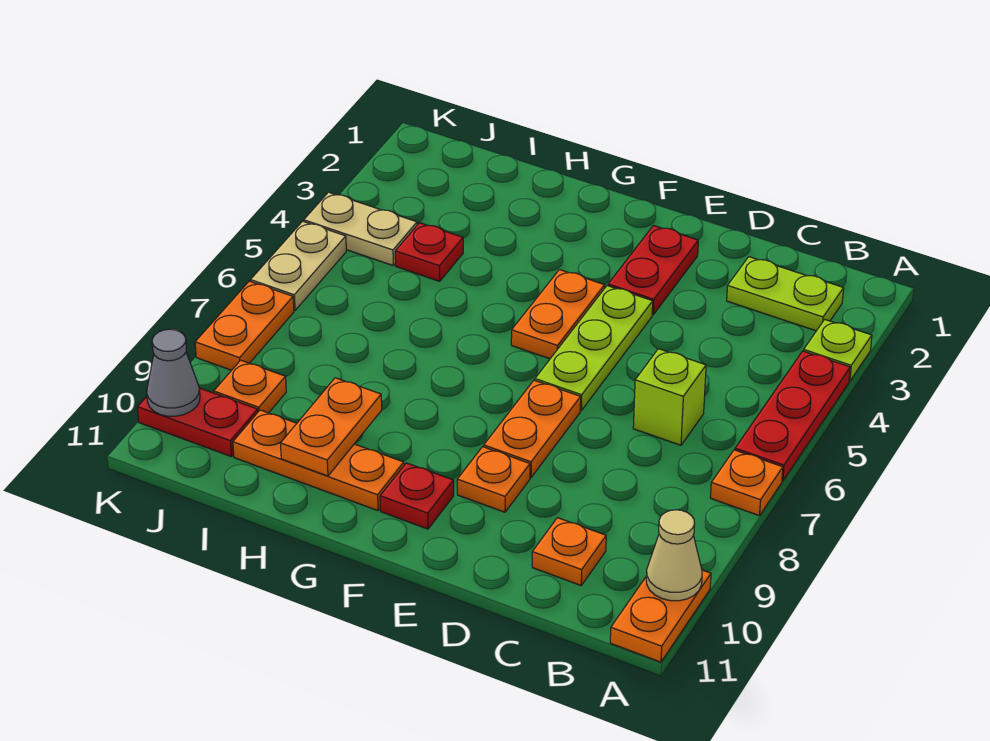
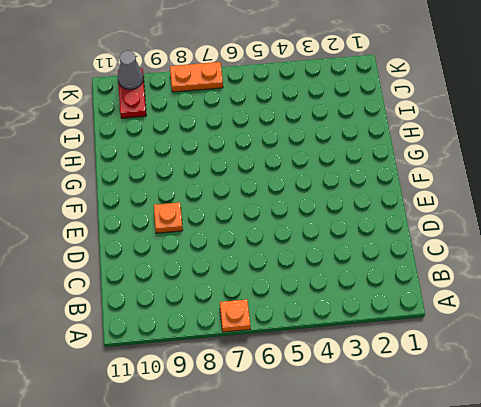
none -> lime plate A3 level 1
none -> red plate A4:A6 level 1
none -> orange plate A10:A11 level 1

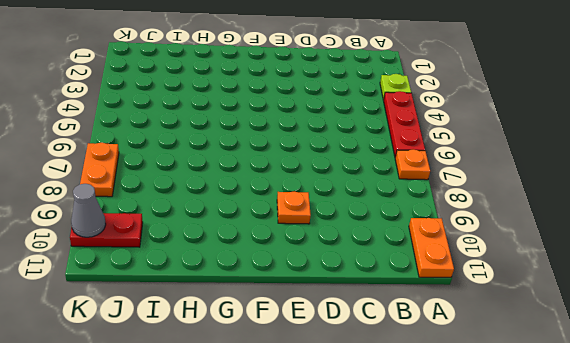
none -> lime plate B2:C2 level 1
none -> lime brick C6 level 1
none -> orange plate C10 level 1

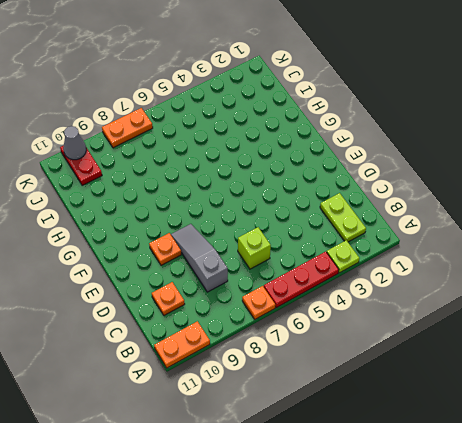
grey slope C8:E8 level 1 top C -> orange plate E7:E8 level 1
none -> red plate E2:E3 level 1
none -> lime plate E4:E6 level 1
none -> orange plate F4:F5 level 1

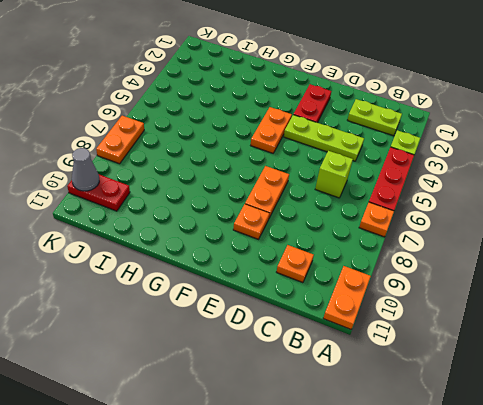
lime plate C4:E4 level 1 -> lime plate E4:E6 level 1
none -> red plate F10 level 1
none -> orange plate G10:I10 level 1
none -> red plate I4 level 1

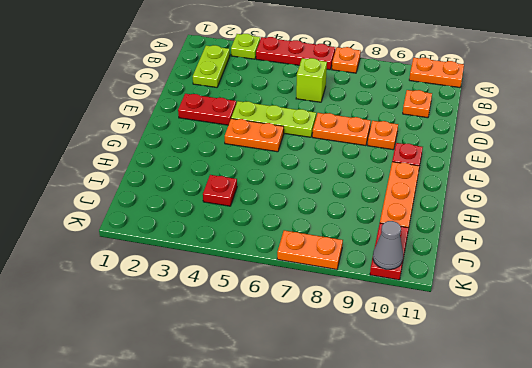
none -> tan plate J4:K4 level 1
none -> orange plate J9 level 1
none -> tan plate K5:K6 level 1

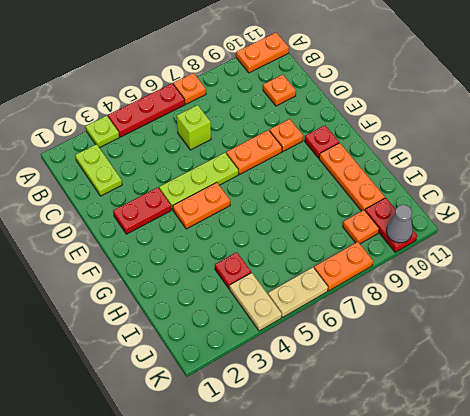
none -> tan cone A10 level 2
none -> orange plate H9:H10 level 2

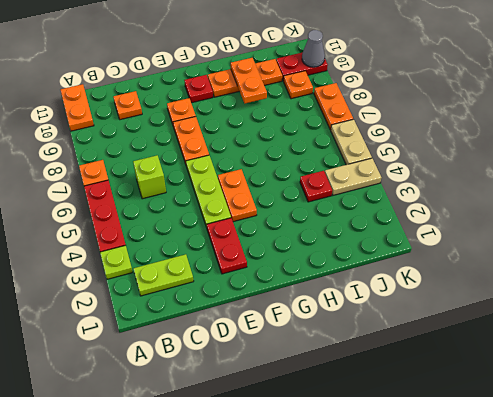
none -> tan cone A10 level 2

